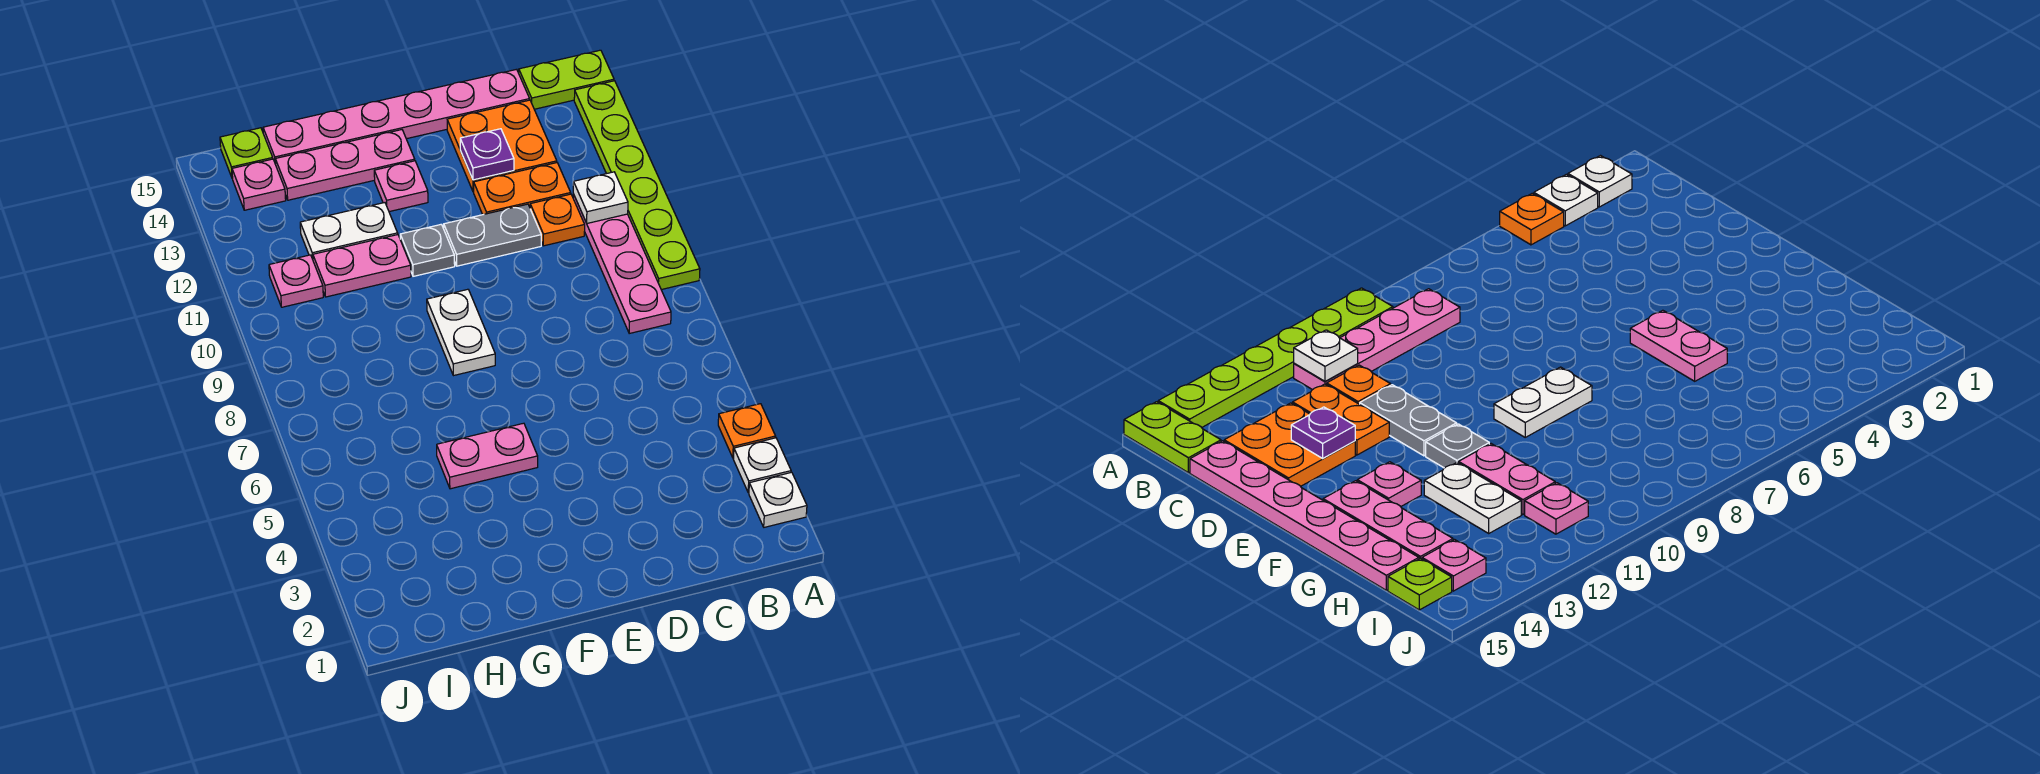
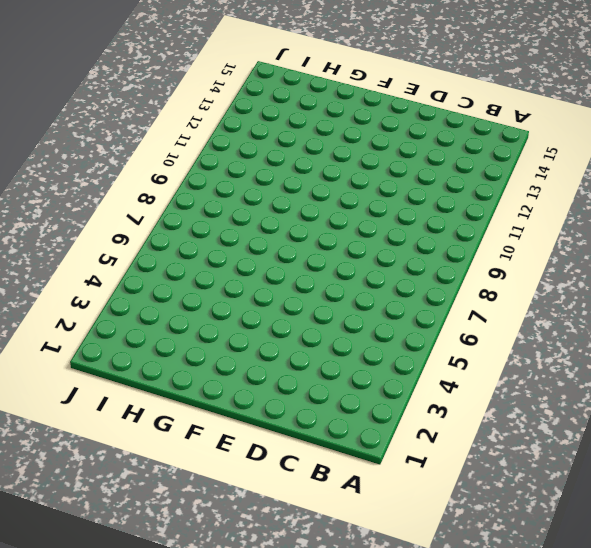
none -> white plate A2 level 1
none -> white plate A3 level 1
none -> orange plate A4 level 1

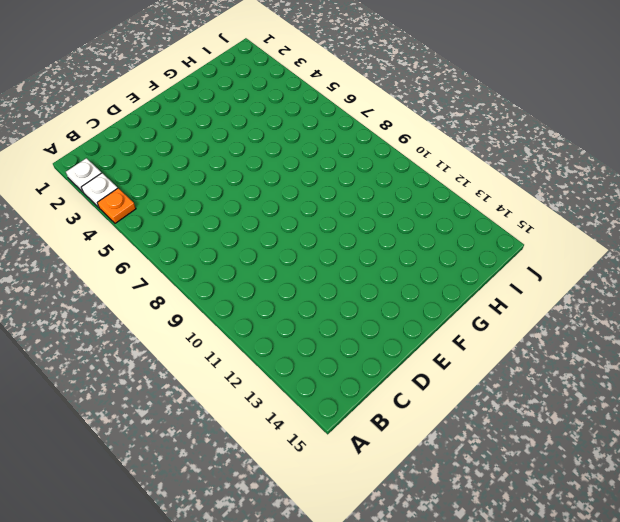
none -> lime plate A9:A14 level 1
none -> lime plate A15:B15 level 1
none -> pink plate B8:B11 level 1

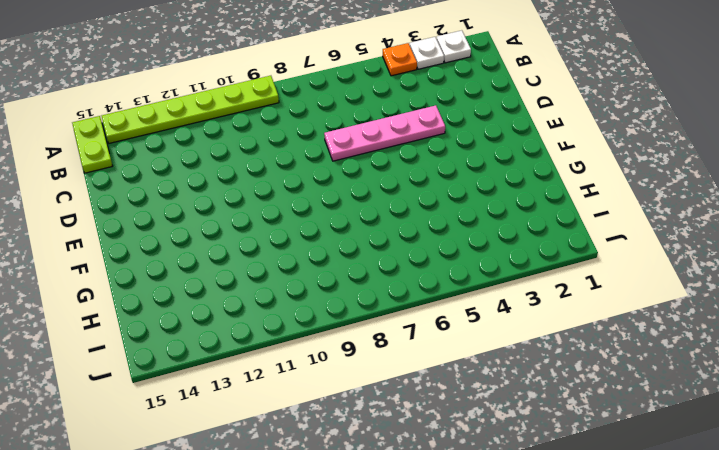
pink plate D4:D7 level 1 -> pink plate B8:B11 level 1
none -> orange plate C11 level 1
none -> orange plate C12:D12 level 1
none -> orange plate C13:D14 level 1

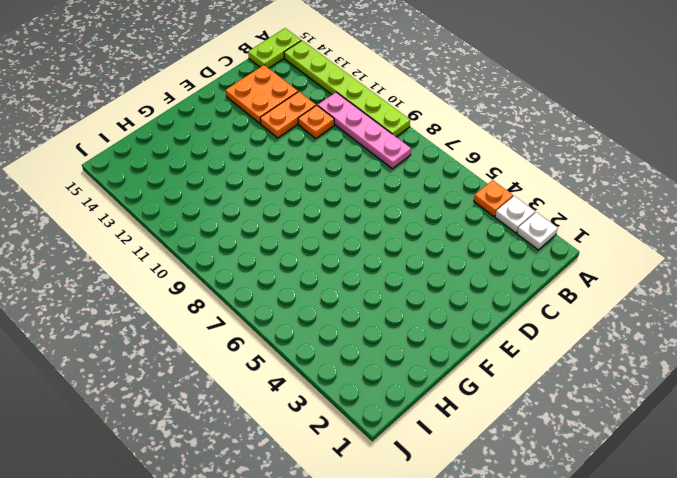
none -> pink plate C15:H15 level 1
none -> grey plate D11:E11 level 1
none -> pink plate F5:G5 level 1

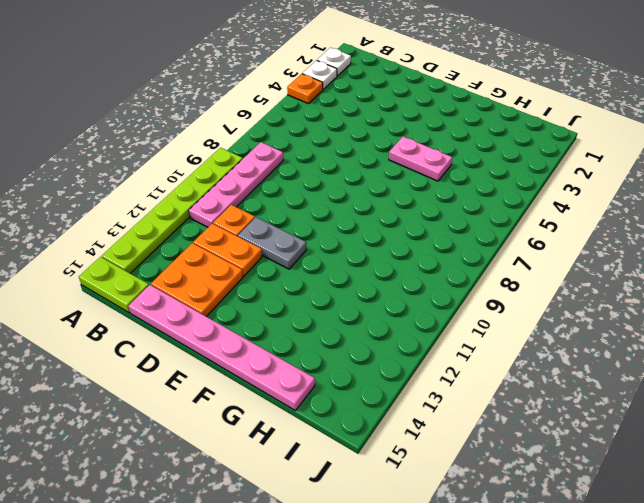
none -> white plate F8:F9 level 1
none -> grey plate F11 level 1
none -> pink plate F13 level 1

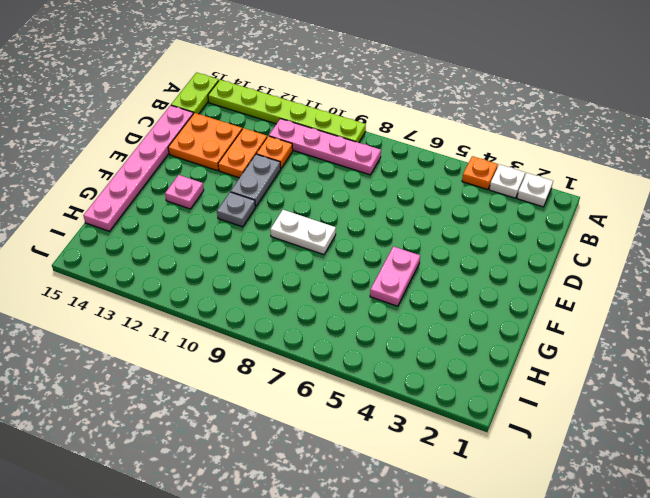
none -> pink plate F14:H14 level 1
none -> pink plate G11:H11 level 1
none -> white plate G12:H12 level 1

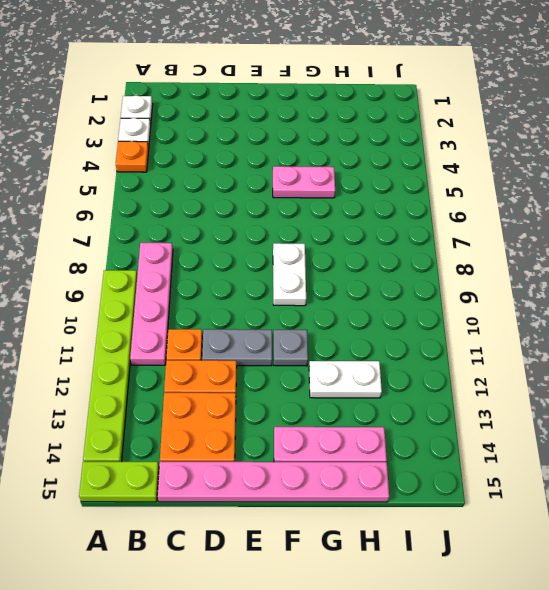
none -> pink plate F13 level 1
none -> pink plate G11:H11 level 1
none -> pink plate I11 level 1

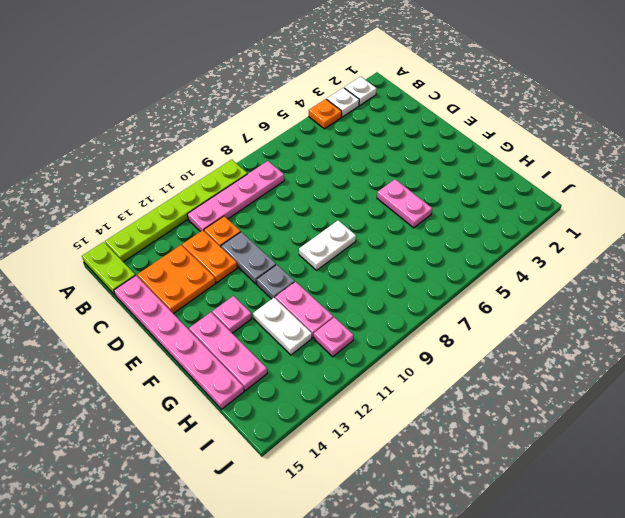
none -> pink plate I14 level 1
none -> lime plate I15 level 1
none -> white plate B11 level 2

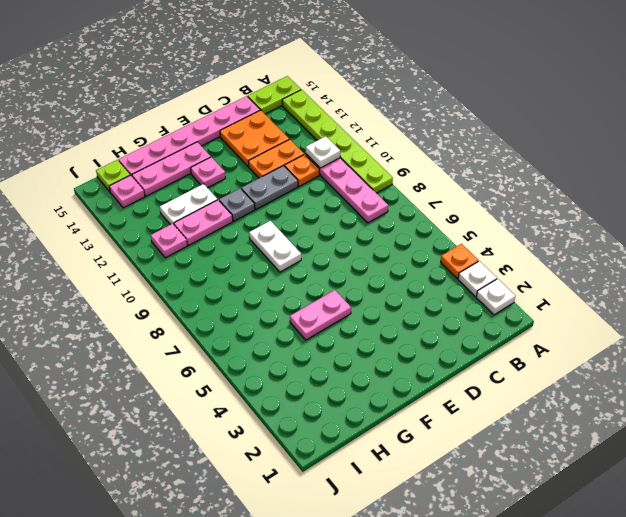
none -> purple plate D13 level 2

